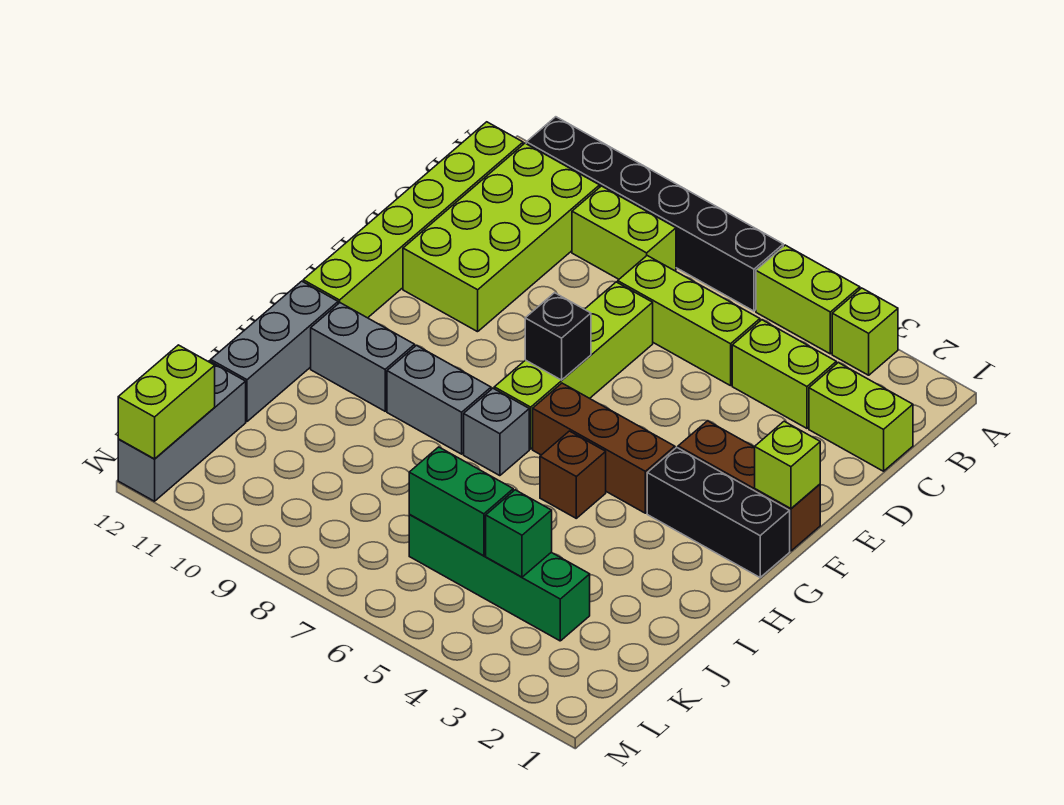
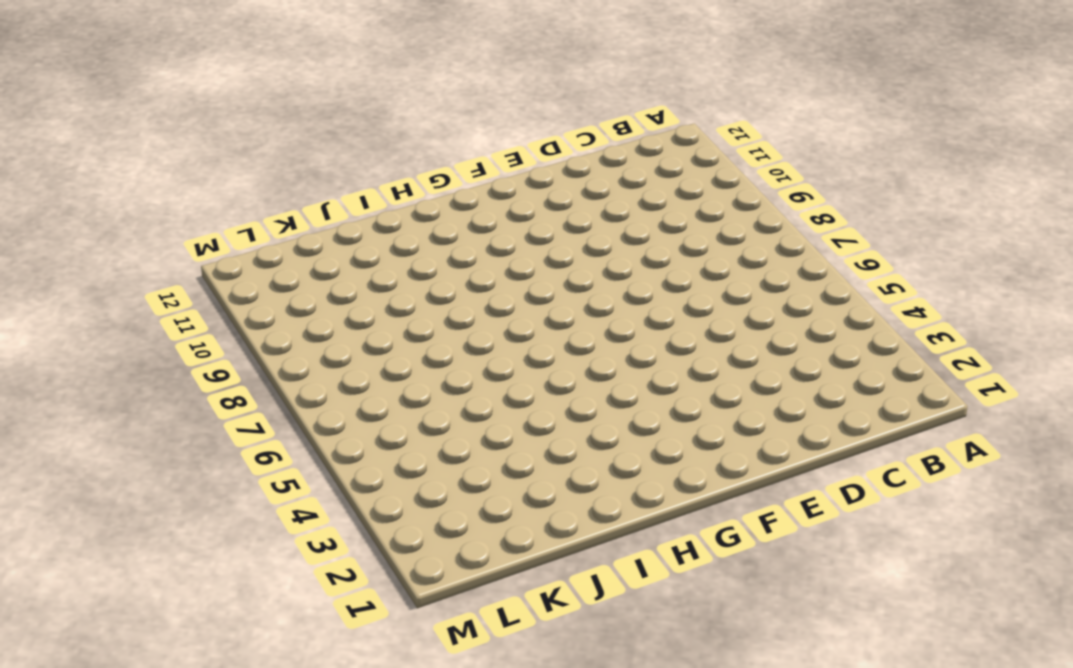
none -> lime brick A3 level 1
none -> lime brick A4:A5 level 1
none -> black brick A6:A11 level 1

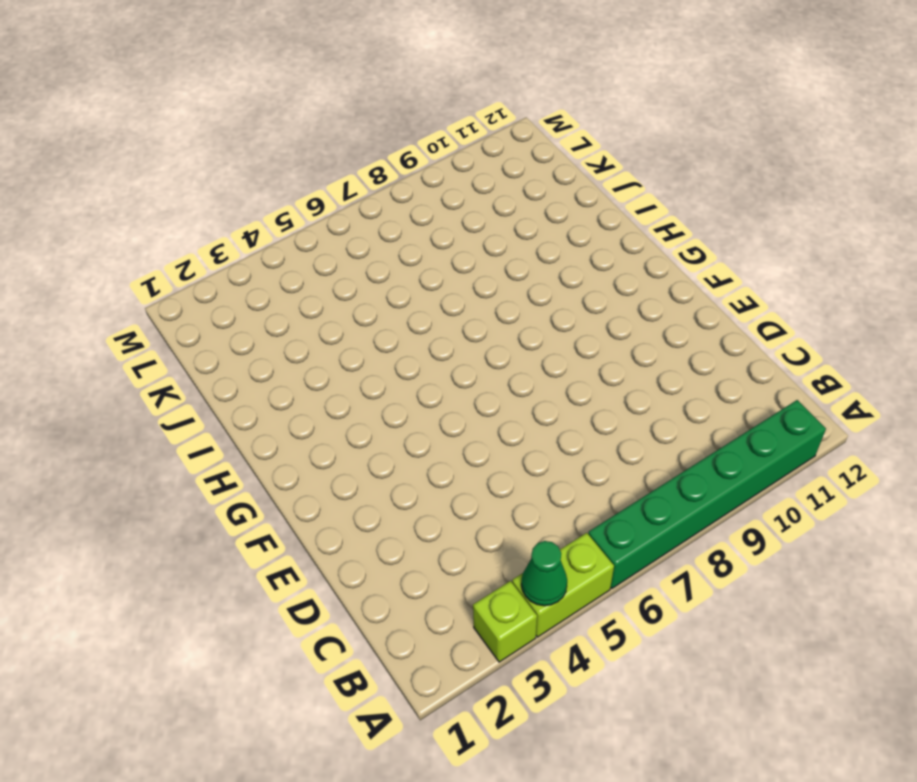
green cone A4 level 2 -> none
green brick A6:A11 level 1 -> black brick A6:A11 level 1
none -> lime brick B8:B9 level 1
none -> lime brick B10:E11 level 1
none -> lime brick B12:G12 level 1

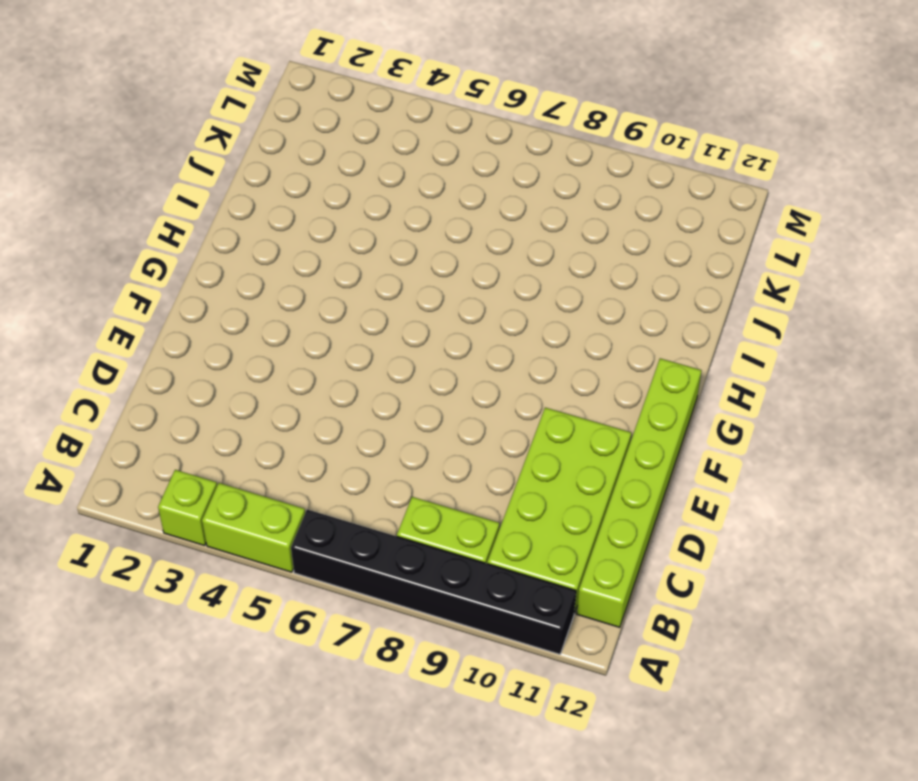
none -> lime brick C1:C2 level 1
none -> lime brick C3:C4 level 1
none -> lime brick C5:C7 level 1

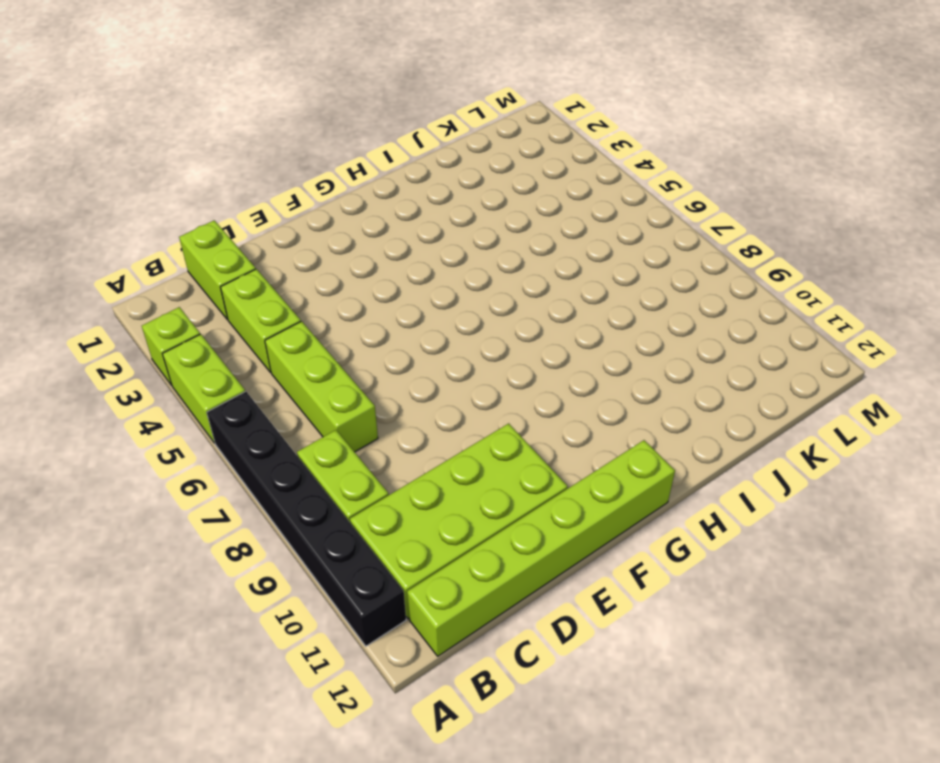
none -> lime brick D7:G7 level 1
none -> brown brick F1:F3 level 1
none -> black brick G1:G3 level 1

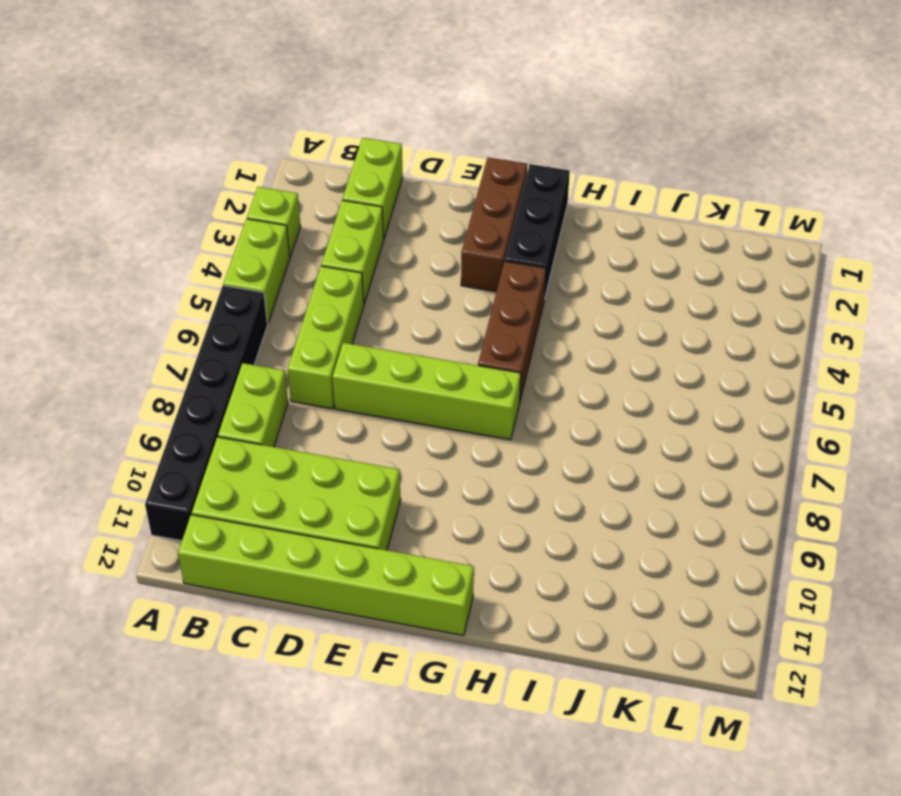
none -> brown brick H5 level 1
none -> grey brick H7 level 1
none -> grey brick H8:H9 level 1

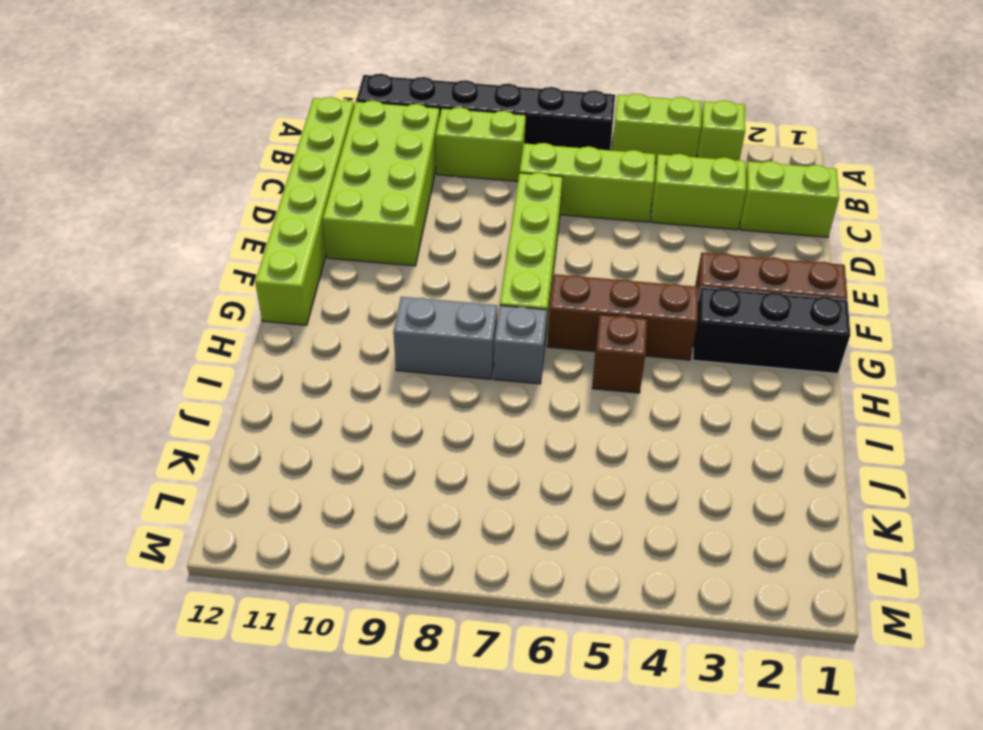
none -> grey brick H10:H11 level 1
none -> grey brick H12:J12 level 1
none -> green brick K3:K6 level 1

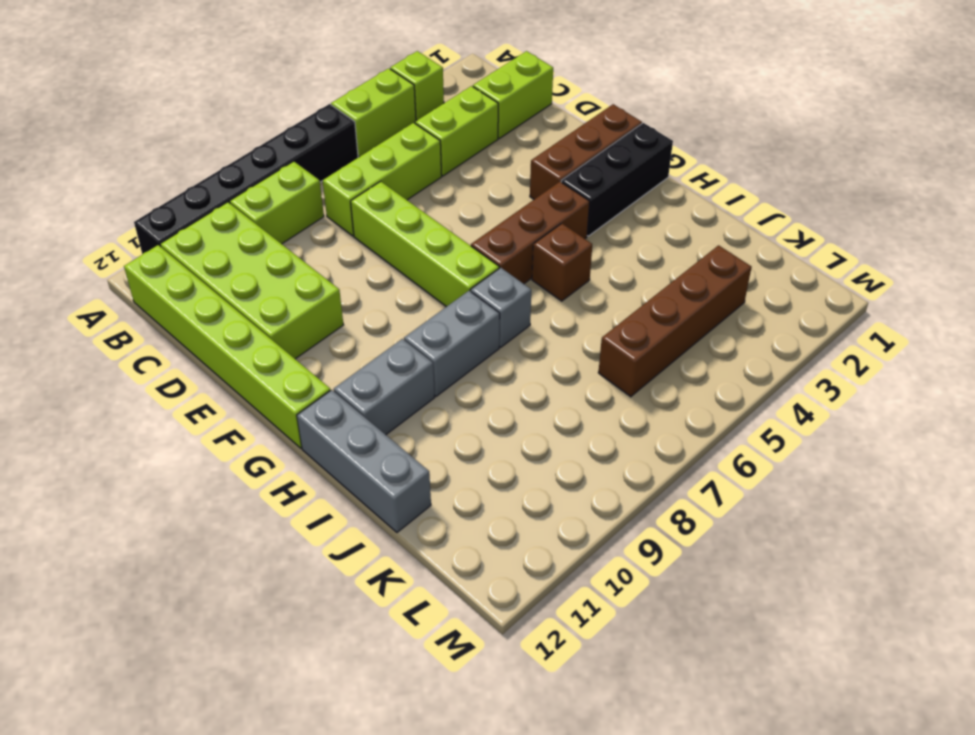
brown brick K3:K6 level 1 -> green brick K3:K6 level 1
none -> grey brick K12:M12 level 1
none -> lime brick F1 level 2
none -> black brick F7 level 2

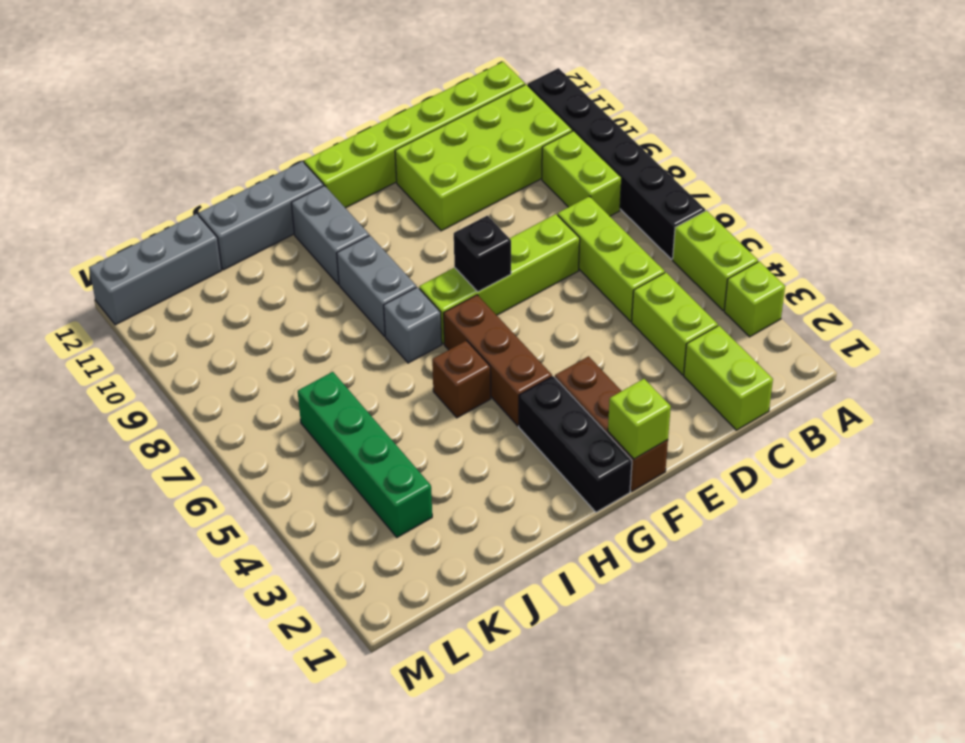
none -> green brick K4 level 2
none -> green brick K5:K6 level 2
none -> lime brick L12:M12 level 2

